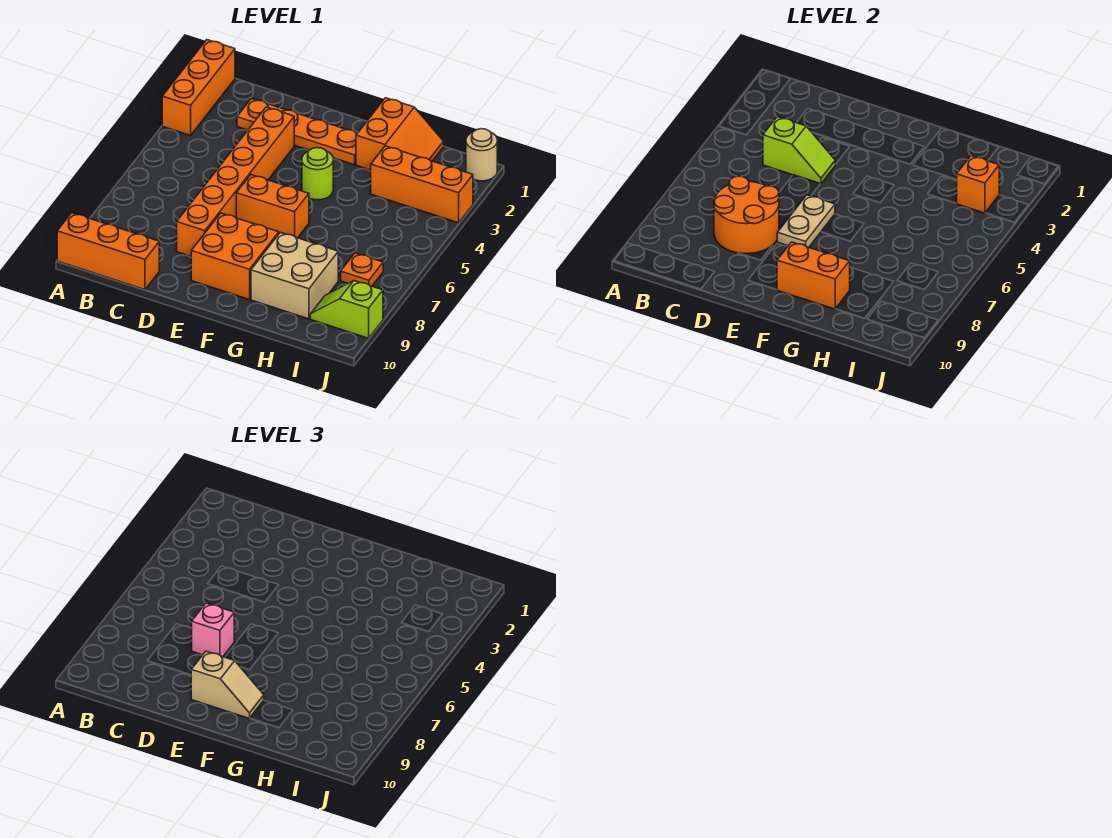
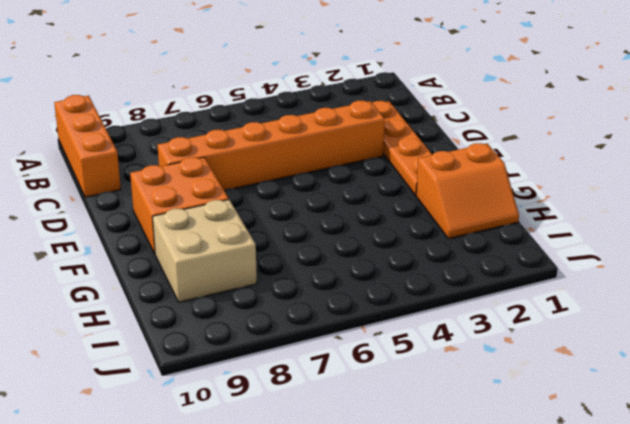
none -> orange brick A1:A3 level 1
none -> orange brick E6:F6 level 1
none -> lime round brick F4 level 1

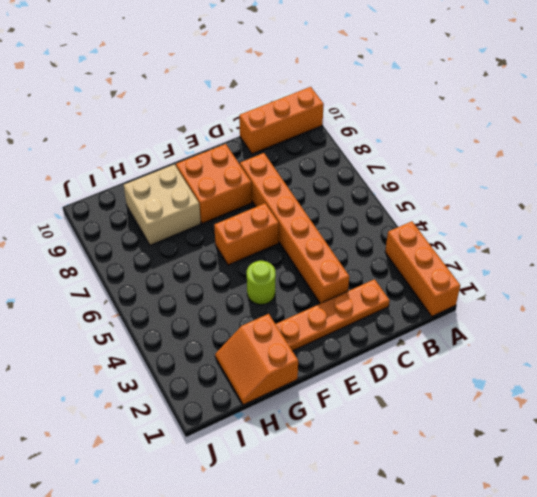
none -> orange brick H3:J3 level 1
none -> orange plate I7 level 1
none -> lime slope I9:J9 level 1 top J

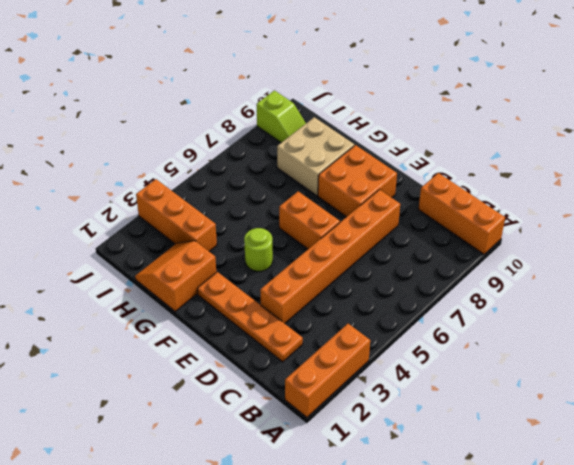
none -> orange plate I7 level 1
none -> tan round brick J1 level 1
none -> lime slope C4:D4 level 2 top C

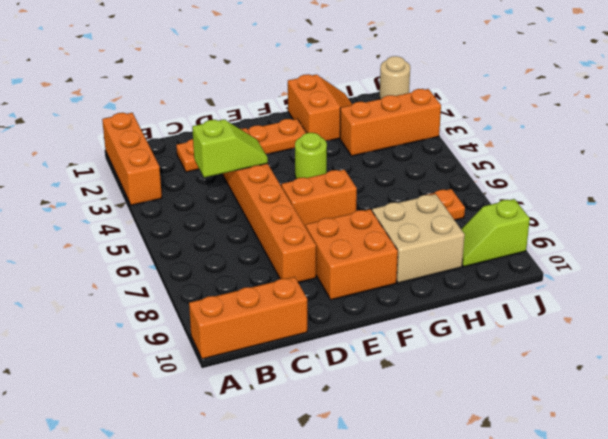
none -> orange round brick C7:D8 level 2
none -> tan plate E6:E7 level 2
none -> orange brick F9:G9 level 2

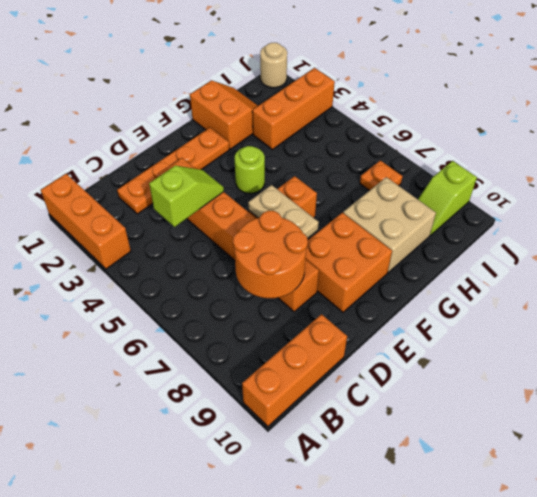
none -> orange brick F9:G9 level 2
none -> orange brick I3 level 2
none -> pink brick D7 level 3

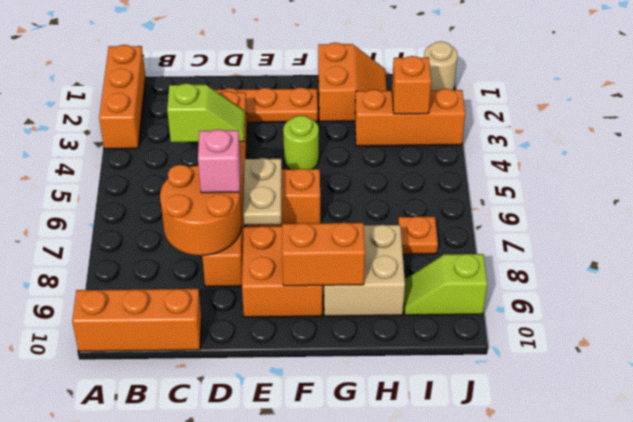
none -> tan slope E9:F9 level 3 top E

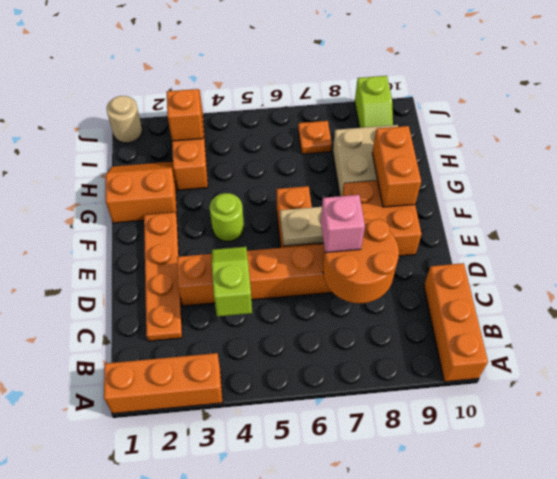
none -> tan slope E9:F9 level 3 top E

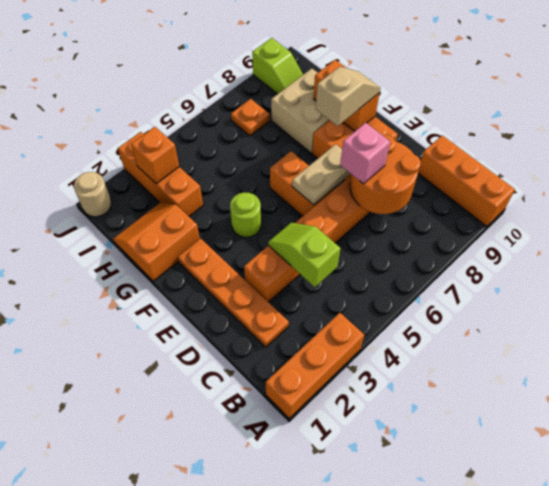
tan slope F8:F9 level 3 top 8 -> tan slope E9:F9 level 3 top E

